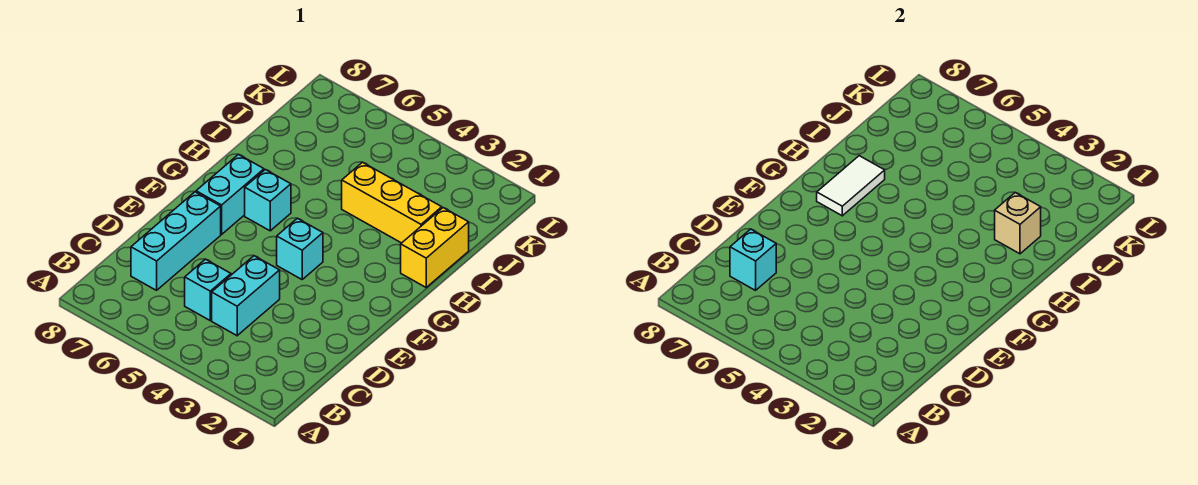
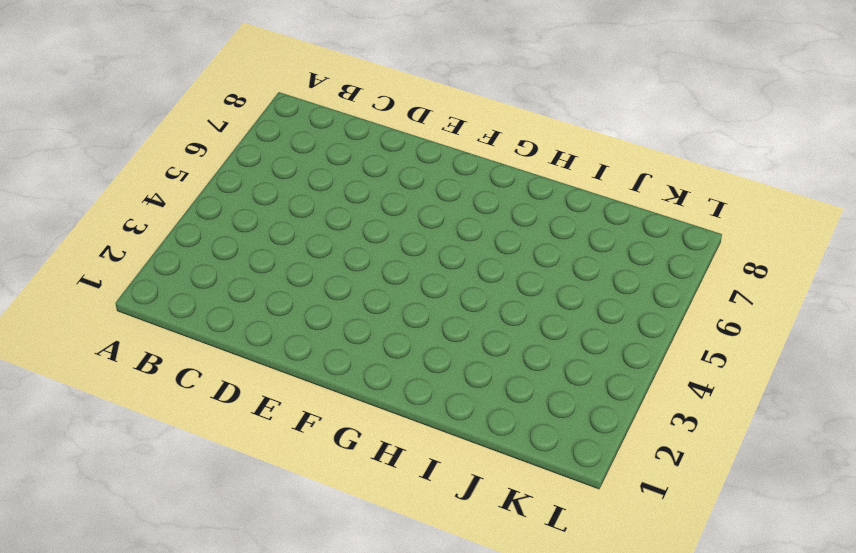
none -> cyan brick C4:D4 level 1
none -> cyan brick C5 level 1

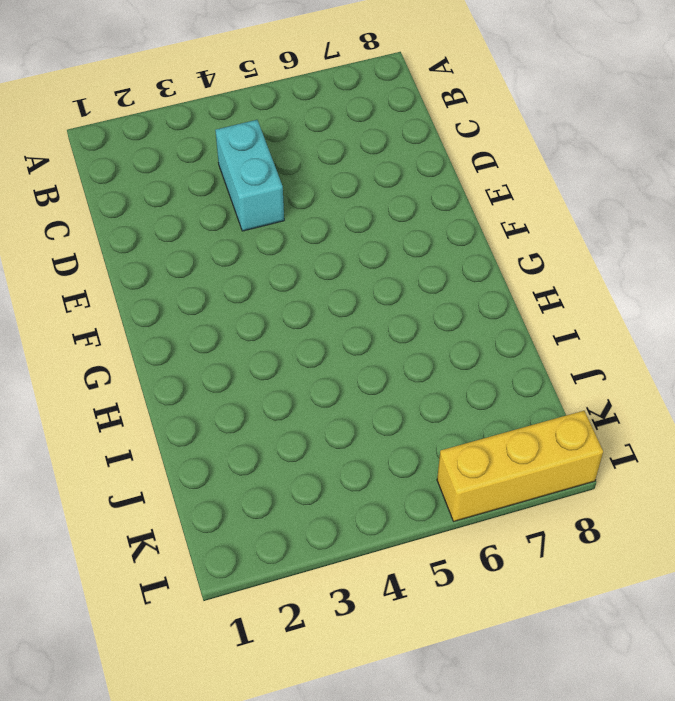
yellow brick L6:L8 level 1 -> yellow brick I2:I4 level 1
none -> cyan brick C5 level 1
none -> cyan brick C7:E7 level 1

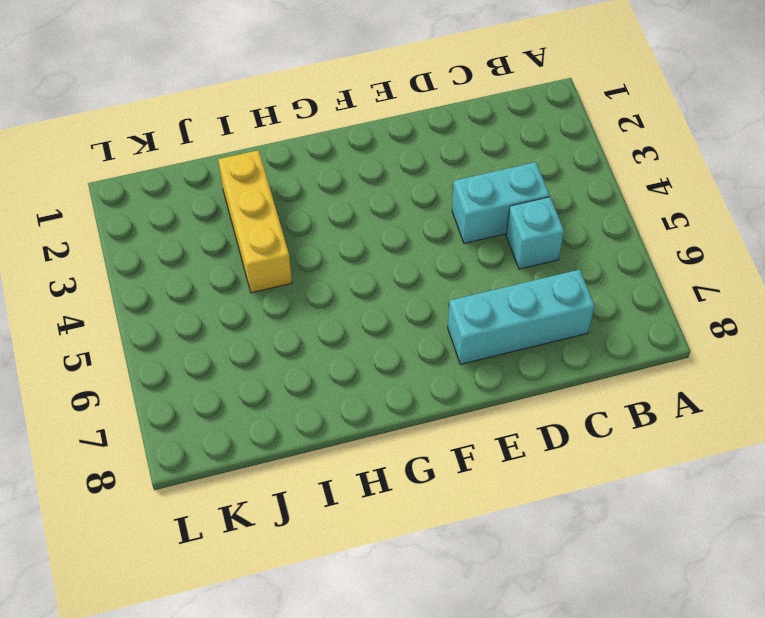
none -> cyan brick F4 level 1
none -> cyan brick F7:G7 level 1

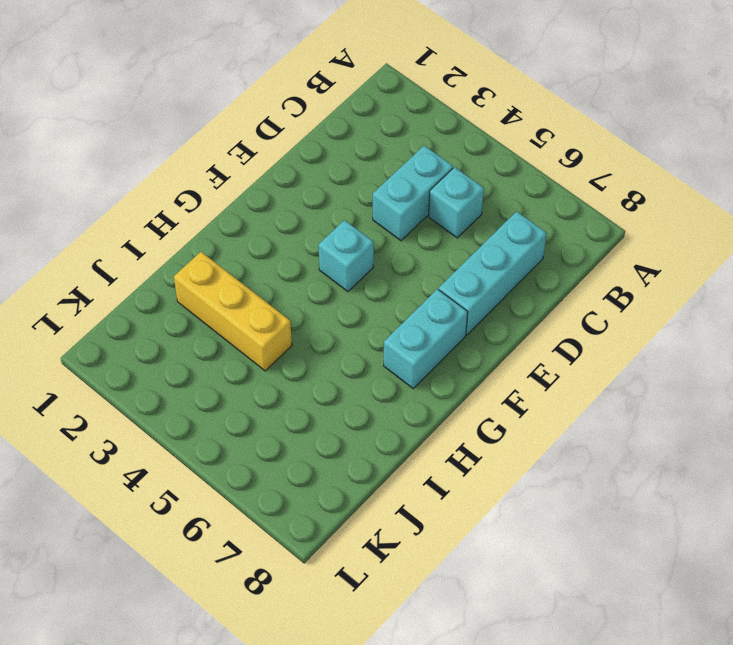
none -> cyan brick G6 level 1
none -> yellow brick H1:I1 level 1

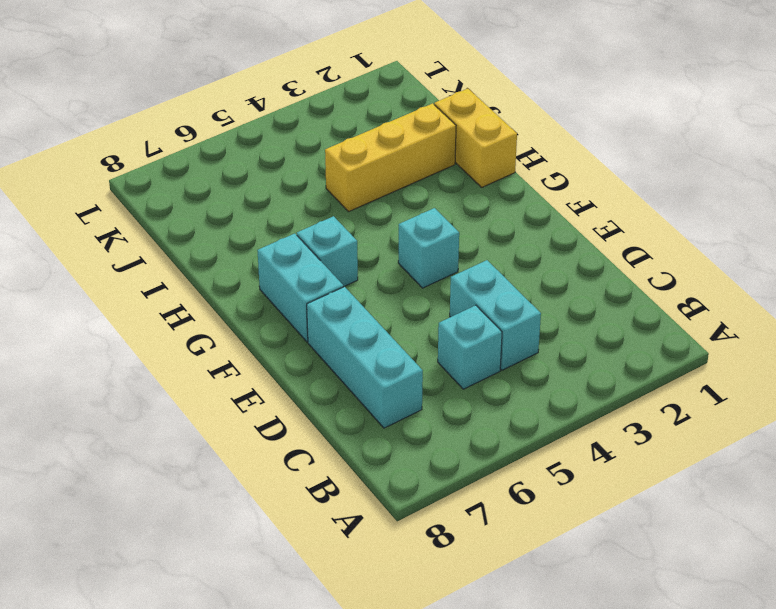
none -> cyan brick C7 level 2
none -> white tile G7:H7 level 2

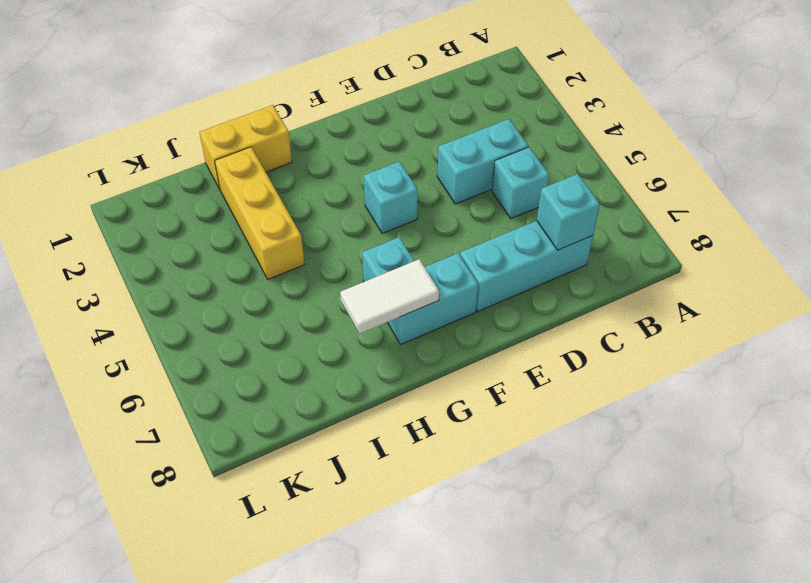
none -> tan brick I2 level 2

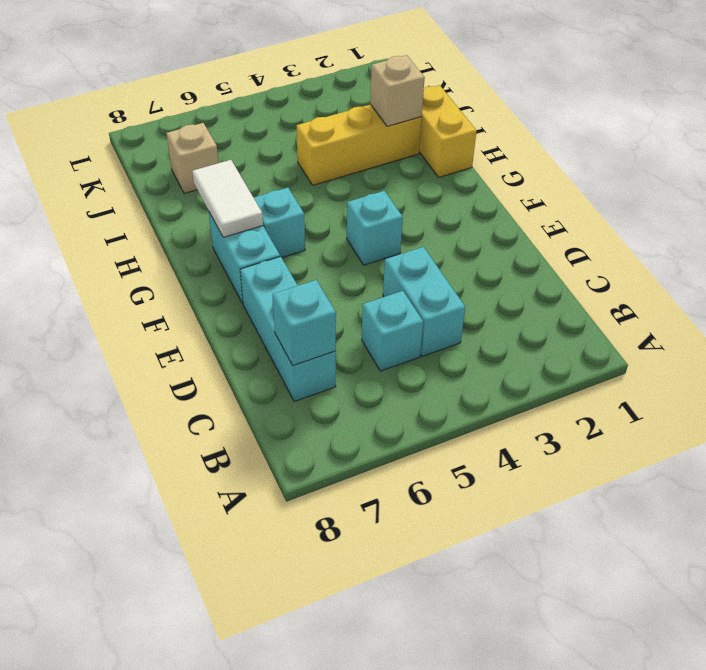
tan brick J7 level 1 -> none

